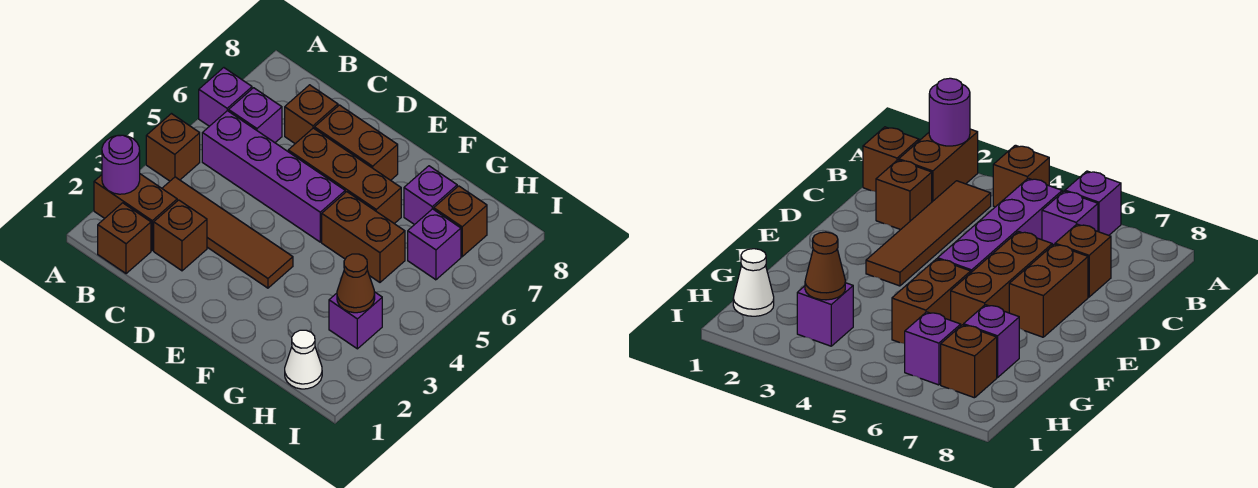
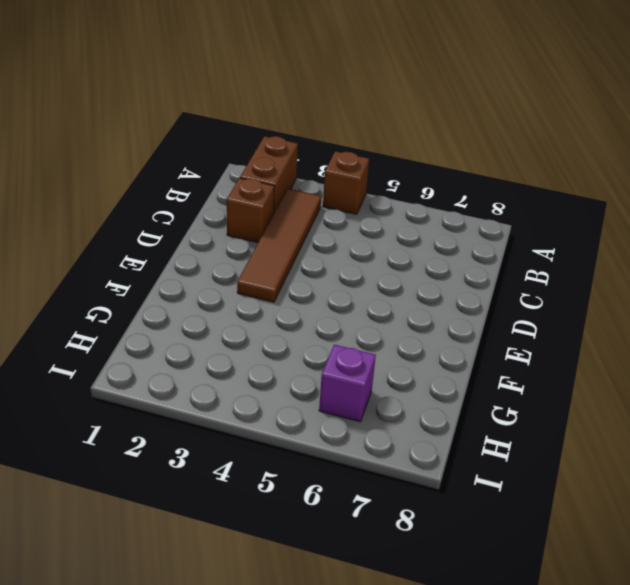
none -> purple brick A6 level 1
none -> brown brick B1 level 1
none -> purple brick B5:E5 level 1

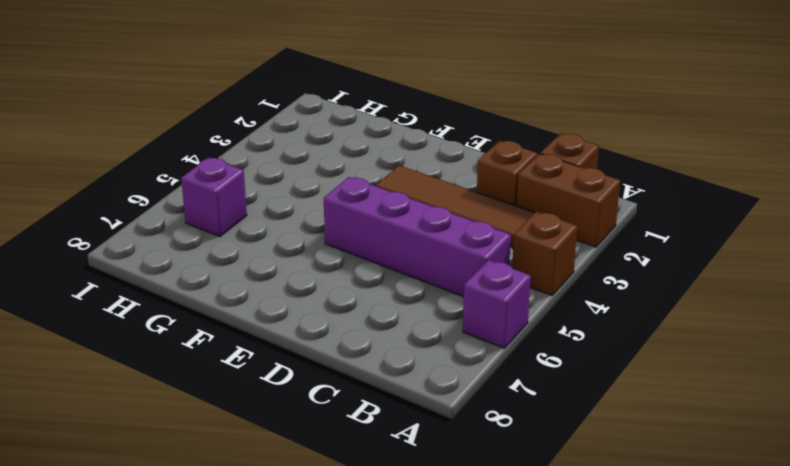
none -> purple brick B6 level 1
none -> brown brick C7 level 1
none -> brown brick D6:F6 level 1

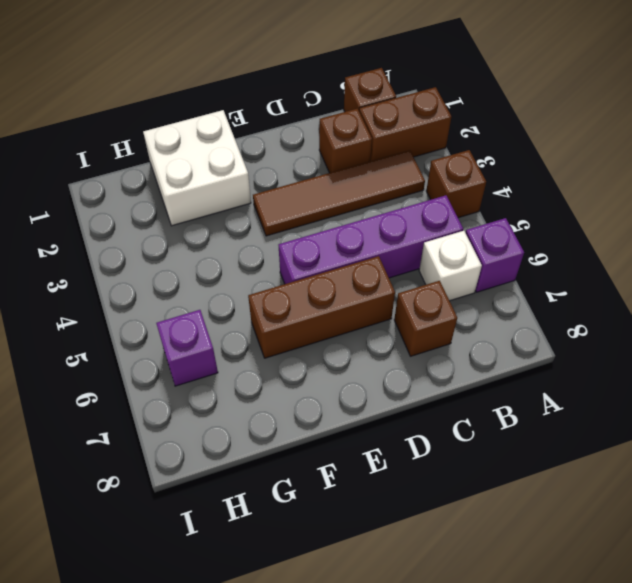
white brick B6 level 1 -> purple brick B6 level 1
white brick F1:G2 level 1 -> none
none -> brown brick D7:E7 level 1
none -> brown brick F5:G5 level 1
none -> purple brick G7 level 1

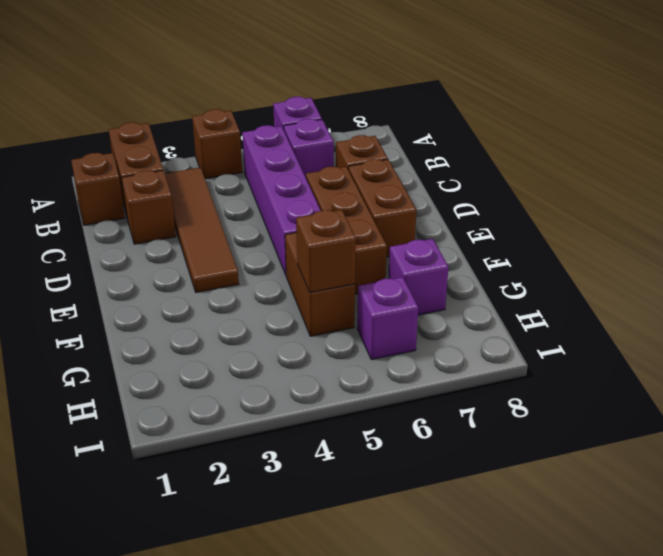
brown brick G5 level 2 -> brown brick H7 level 1
none -> white cone H1 level 1
none -> purple brick H3 level 1
none -> purple round brick A2 level 2

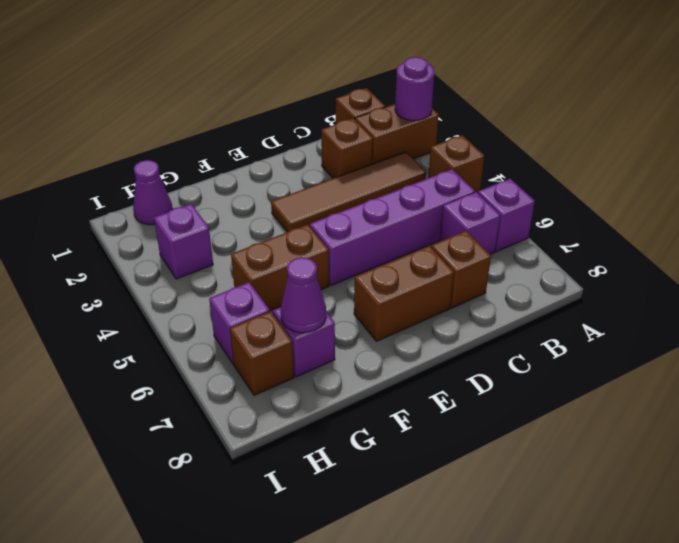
purple cone G7 level 2 -> none
purple cone H1 level 1 -> white cone H1 level 1
none -> brown brick D6:F6 level 1
none -> brown cone H3 level 2

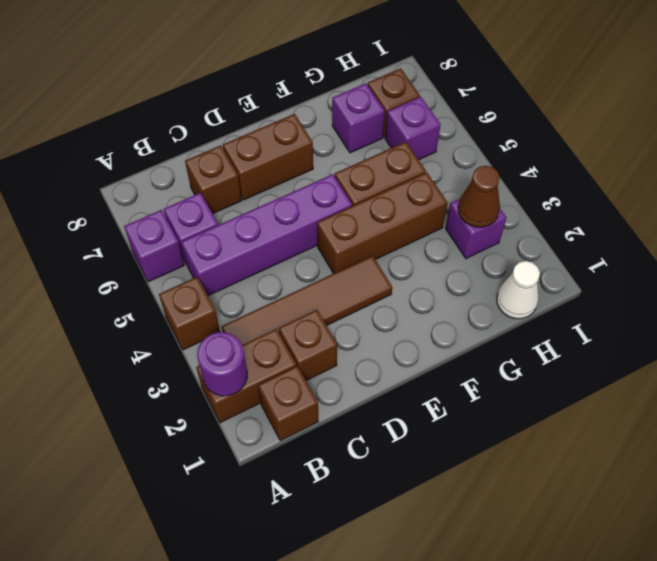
brown brick E4:G4 level 1 -> brown brick D6:F6 level 1

